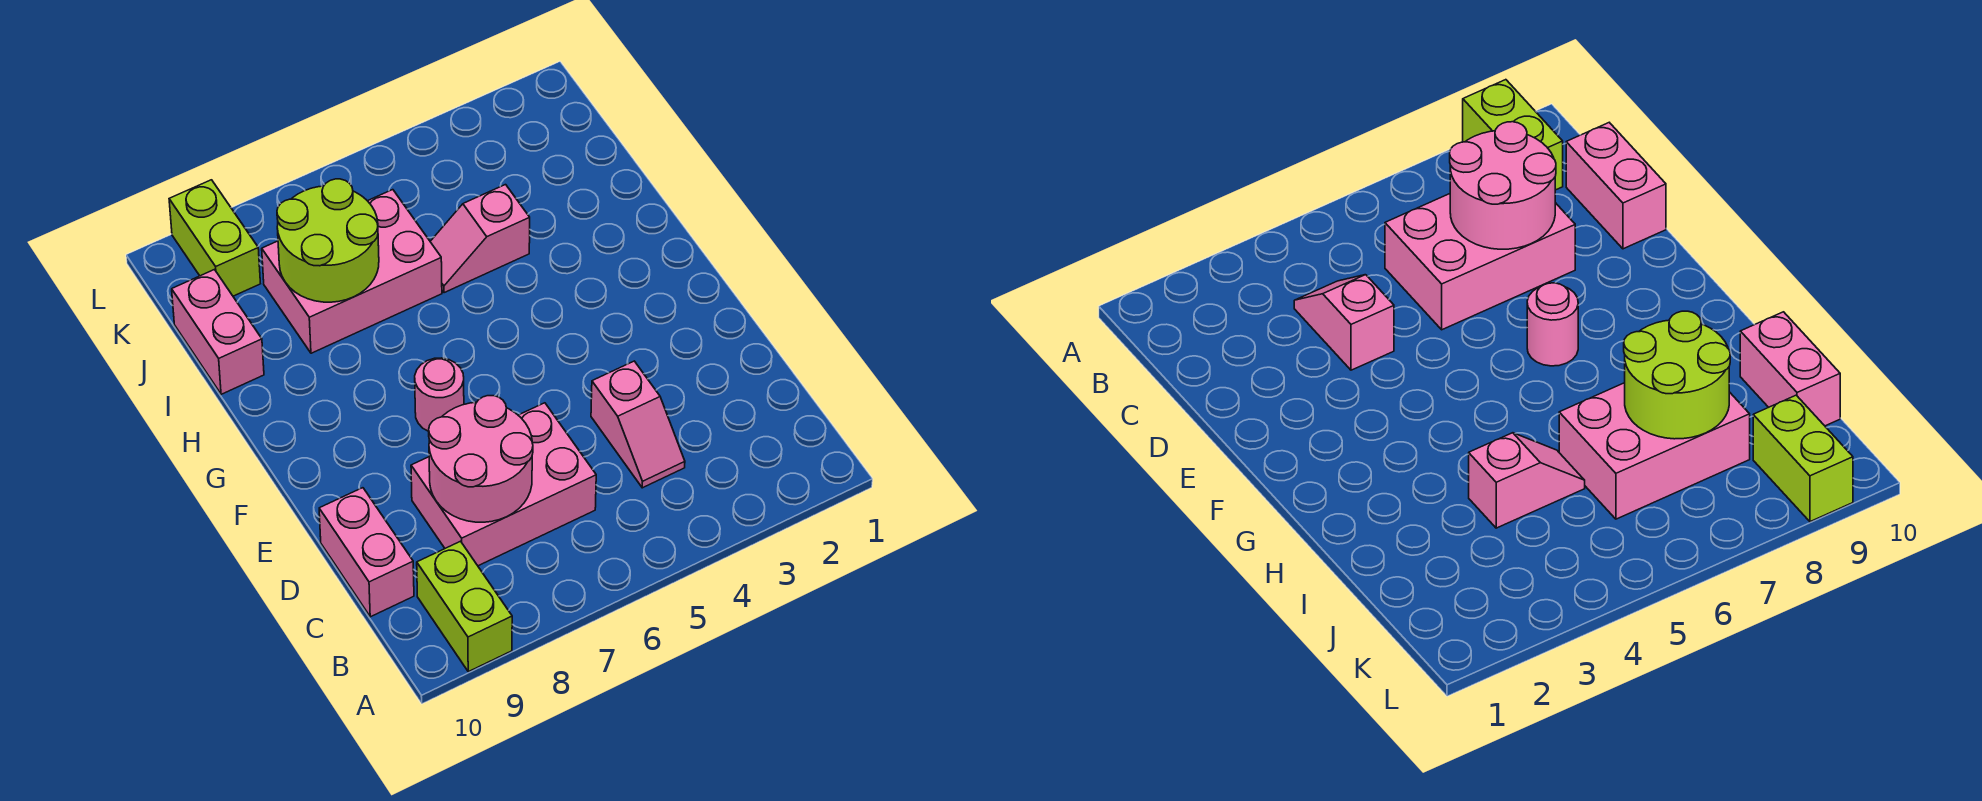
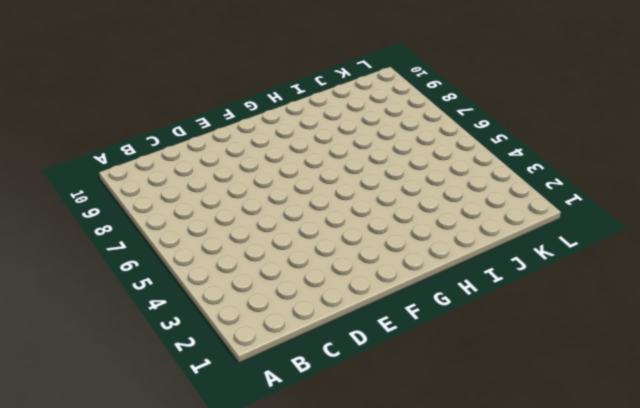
none -> lime brick A9:B9 level 1
none -> pink slope C4:D4 level 1 top D

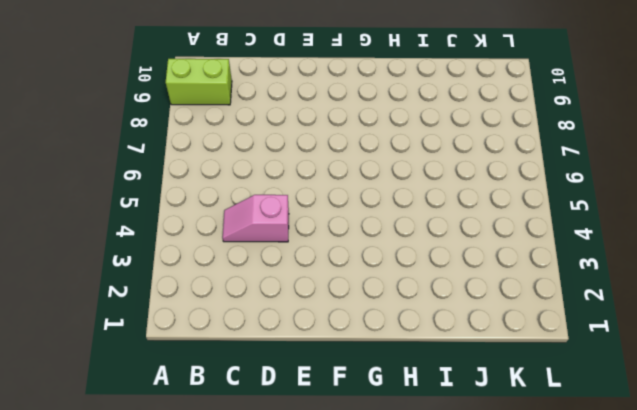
none -> pink brick C6:D8 level 1
none -> pink brick C10:D10 level 1

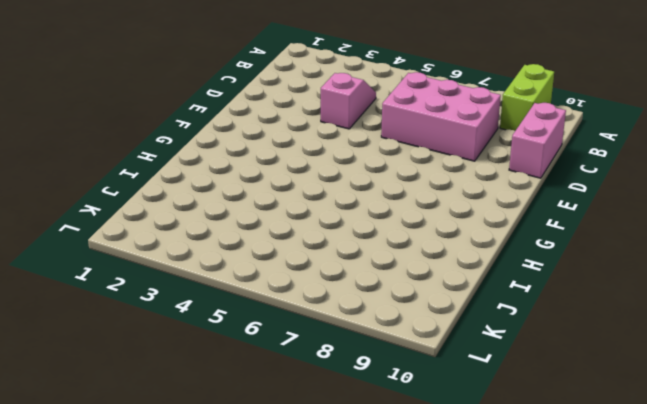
none -> pink round brick F7 level 1
none -> pink slope I4:I5 level 1 top 4

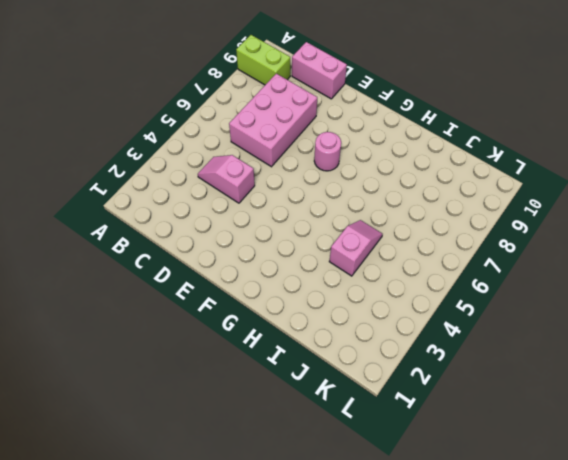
none -> pink brick I6:J8 level 1
none -> pink brick I10:J10 level 1

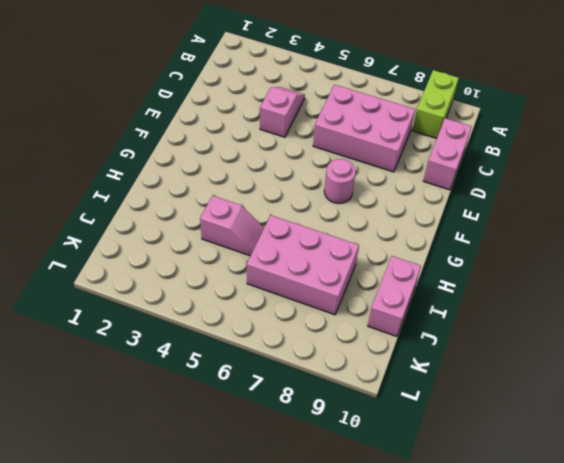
none -> lime brick K9:L9 level 1
none -> pink round brick C7:D8 level 2

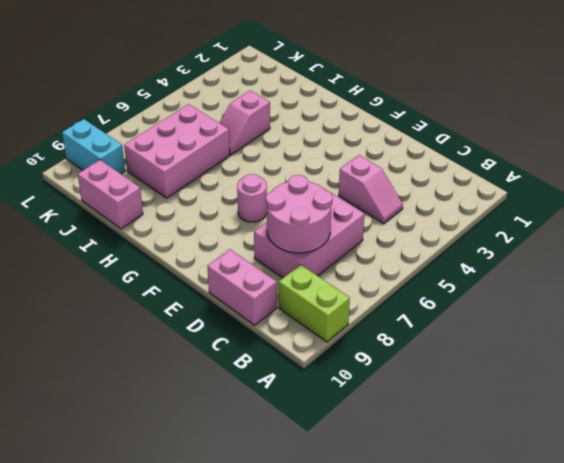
cyan brick K9:L9 level 1 -> lime brick K9:L9 level 1
none -> lime round brick I7:J8 level 2

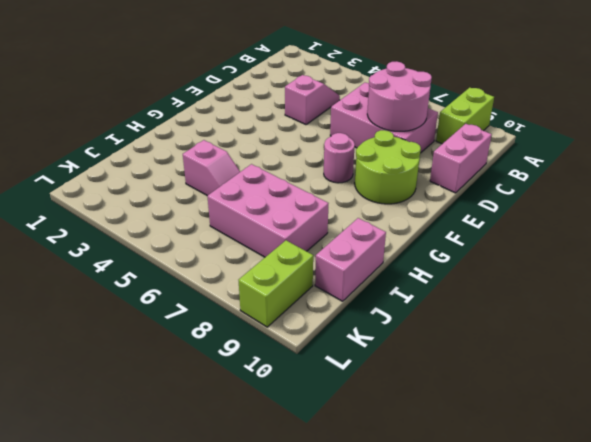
lime round brick E8:F9 level 1 -> lime round brick I7:J8 level 2

